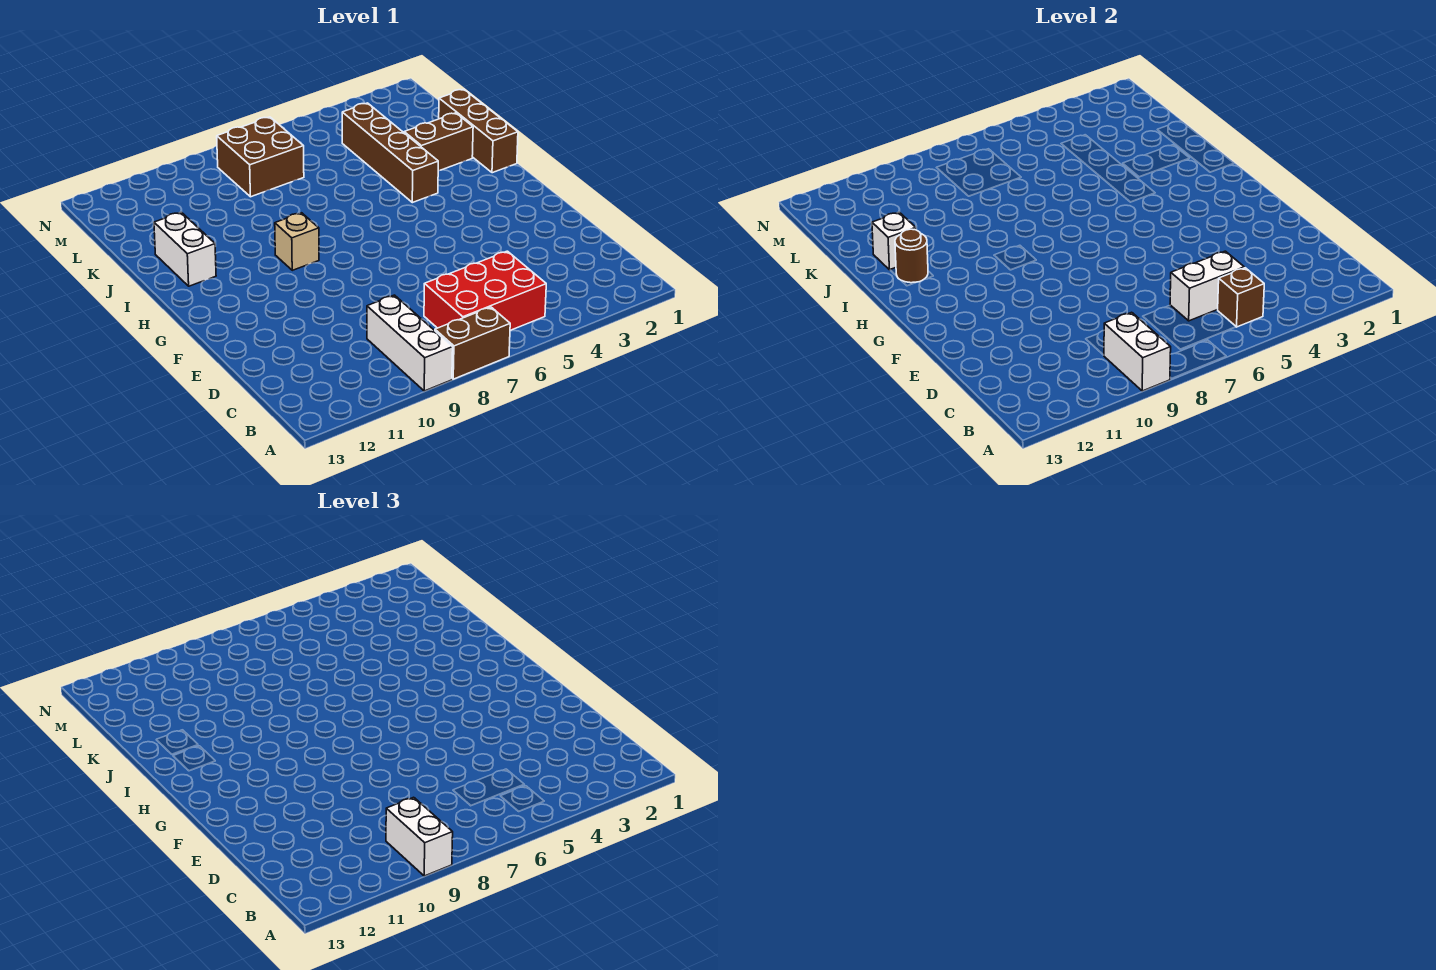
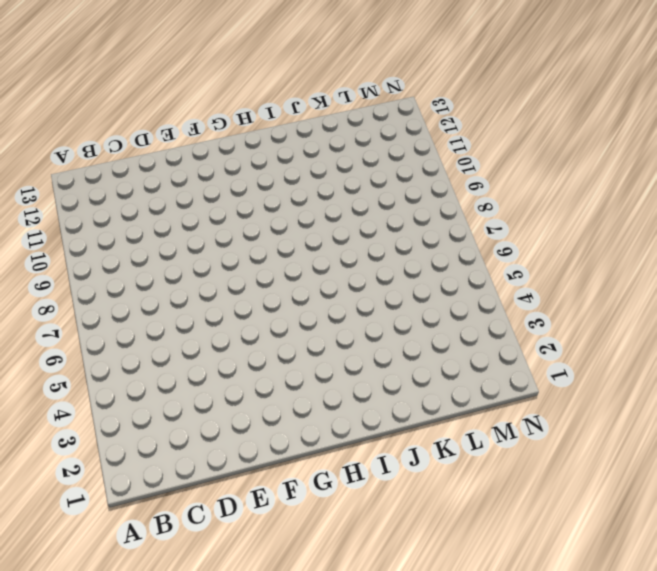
none -> brown brick A7:A8 level 1
none -> white brick A9:C9 level 1
none -> red brick B5:C7 level 1

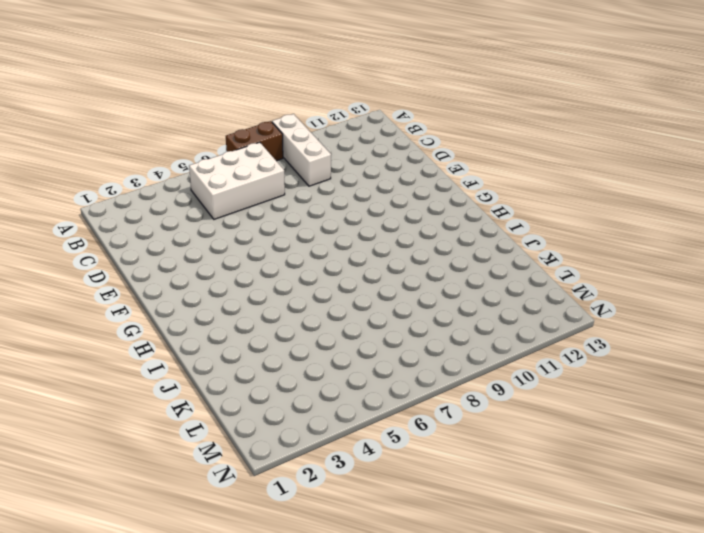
white brick B5:C7 level 1 -> red brick B5:C7 level 1
none -> tan brick H9 level 1
none -> brown brick I1:K1 level 1
none -> brown brick I4:L4 level 1

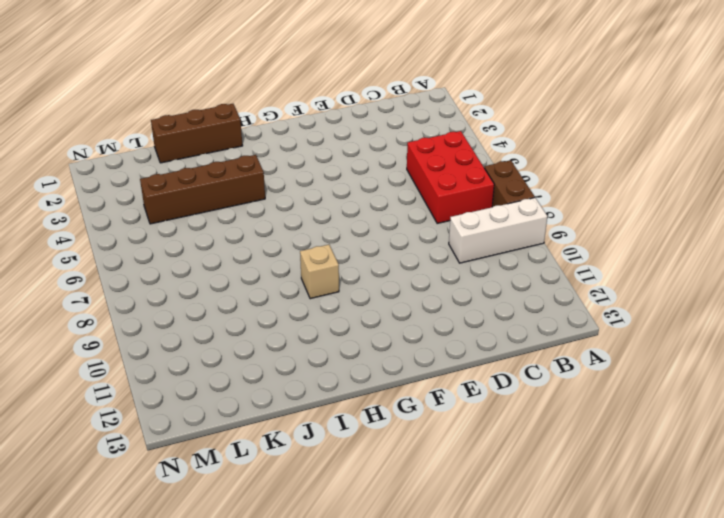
none -> white brick I12:J12 level 1
none -> brown brick J2:J3 level 1
none -> brown brick L7:M8 level 1

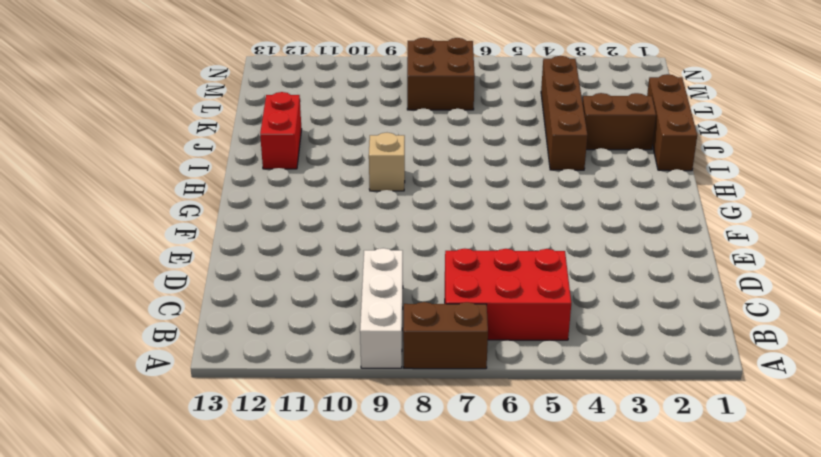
red brick I12:J12 level 1 -> white brick I12:J12 level 1
none -> white brick A9:B9 level 2
none -> brown brick B5 level 2
none -> white brick C5:C6 level 2

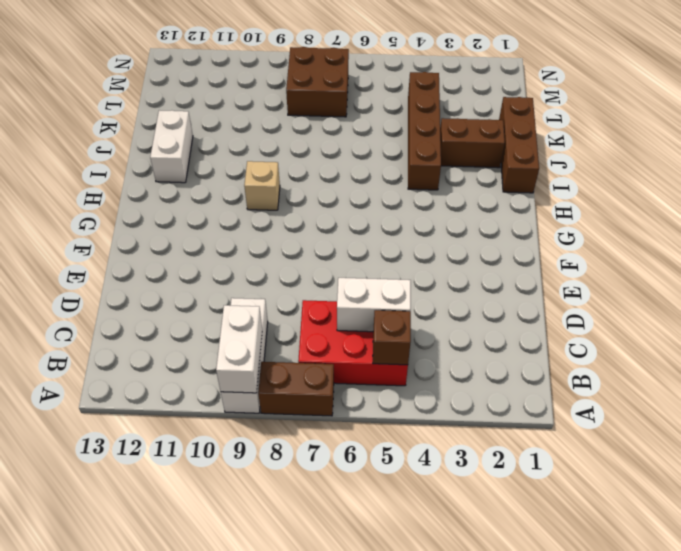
none -> brown round brick I12 level 2
none -> white brick J12 level 2
none -> white brick A9:B9 level 3

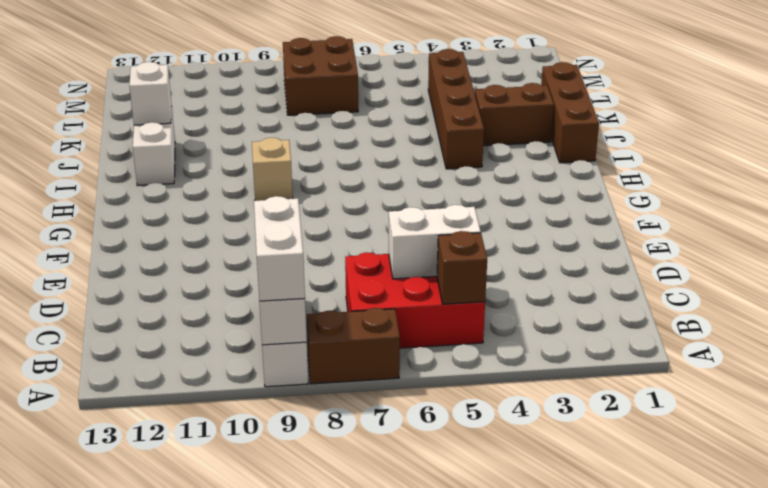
none -> brown round brick I12 level 2

